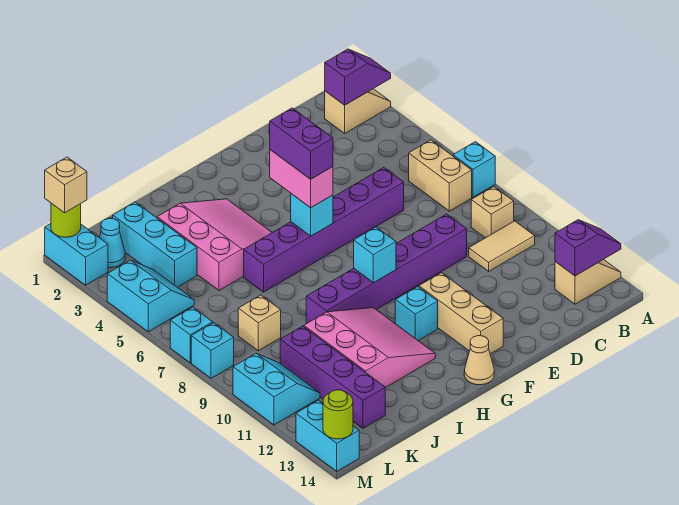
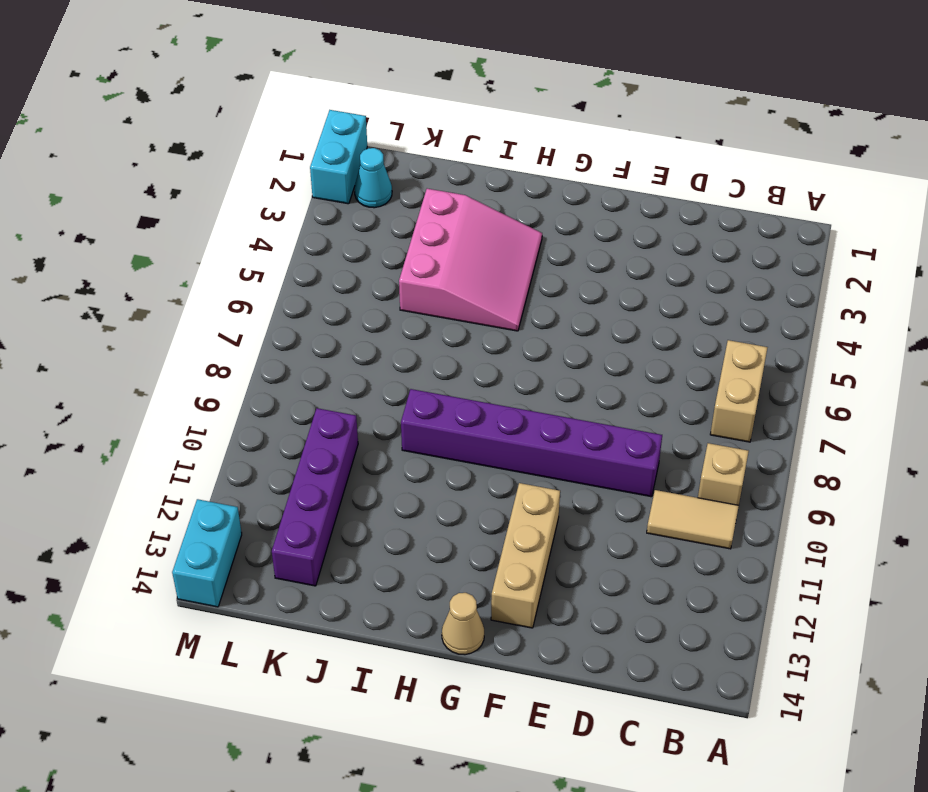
none -> tan slope A2:B2 level 1 top B
none -> cyan brick A7 level 1
none -> tan slope A13:B13 level 1 top B
none -> purple brick D6:I6 level 1

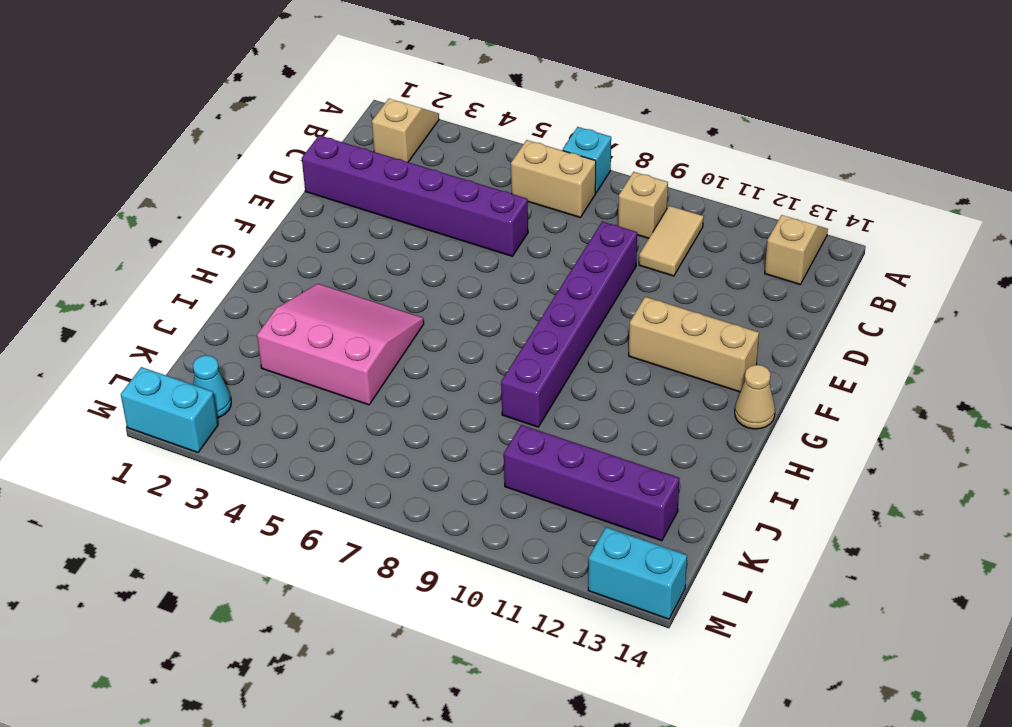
purple brick D1:D6 level 1 -> purple brick D6:I6 level 1
none -> cyan brick G11 level 1
none -> pink slope H10:J12 level 1 top J
none -> cyan brick K2:K4 level 1
none -> tan brick K8 level 1

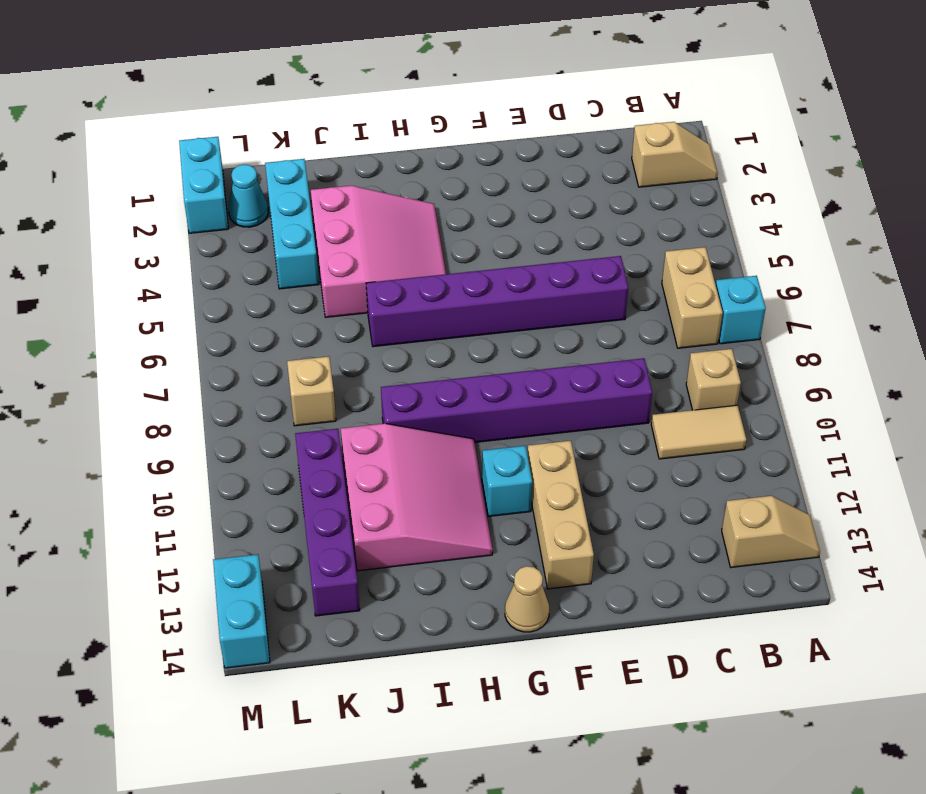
none -> cyan slope L4:M5 level 1 top M
none -> cyan slope L10:M11 level 1 top M
none -> cyan brick M7 level 1
none -> cyan brick M8 level 1

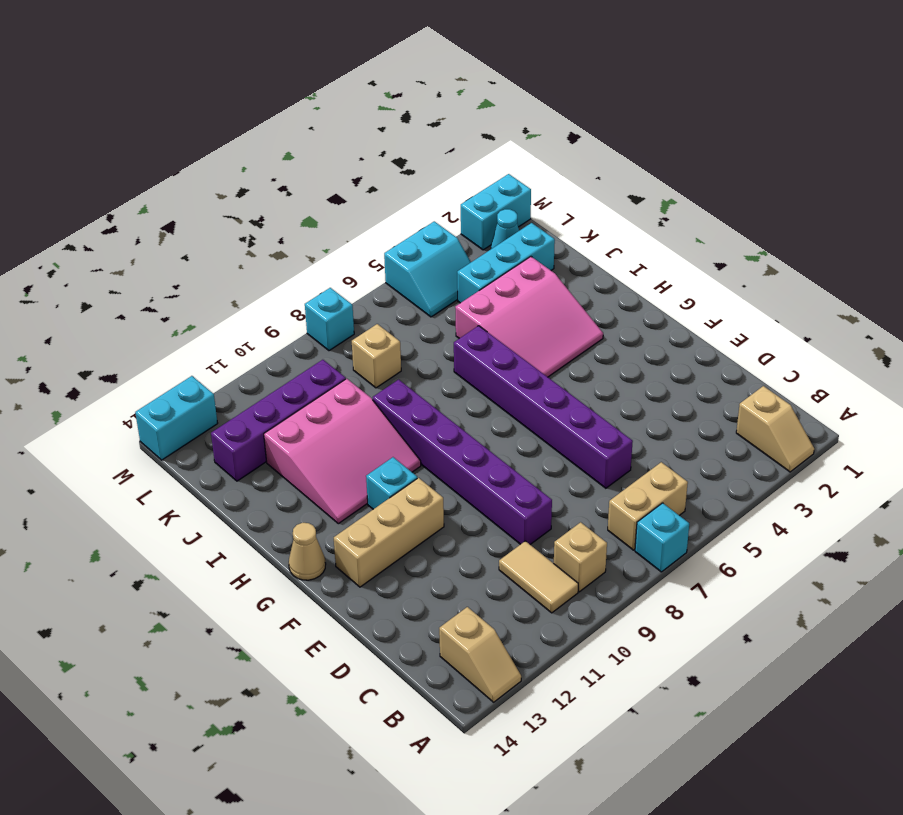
none -> cyan slope L10:M11 level 1 top M
none -> cyan brick M7 level 1
none -> purple slope A2:B2 level 2 top B
none -> purple slope A13:B13 level 2 top B

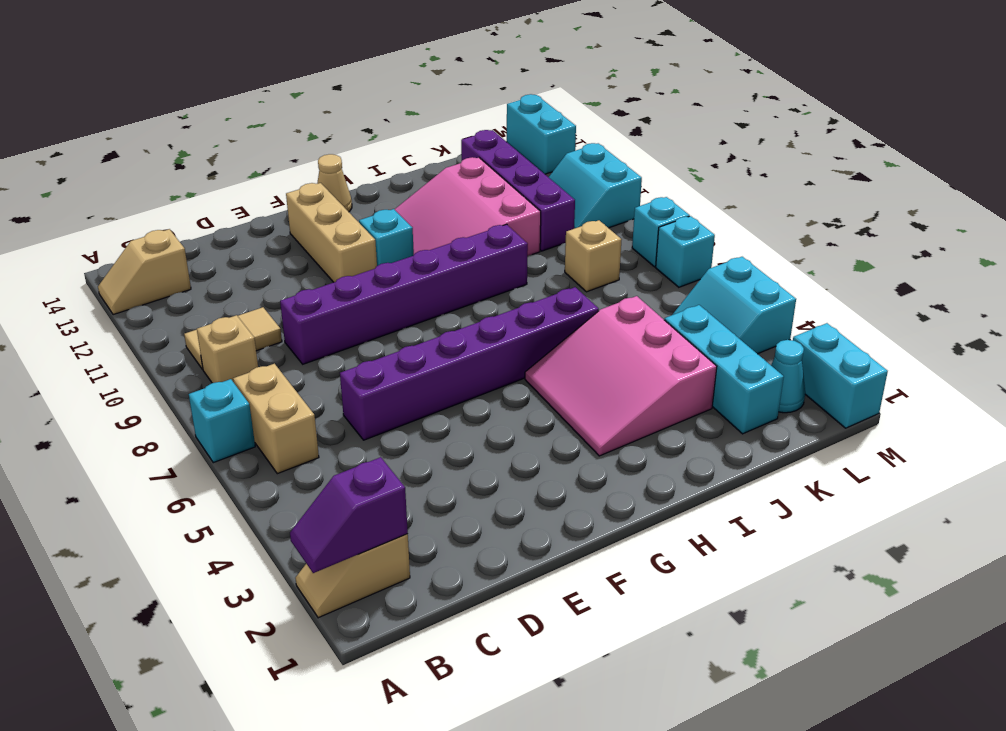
none -> purple slope A13:B13 level 2 top B
none -> cyan brick G6 level 2
none -> cyan brick G9 level 2
none -> lime round brick M1 level 2

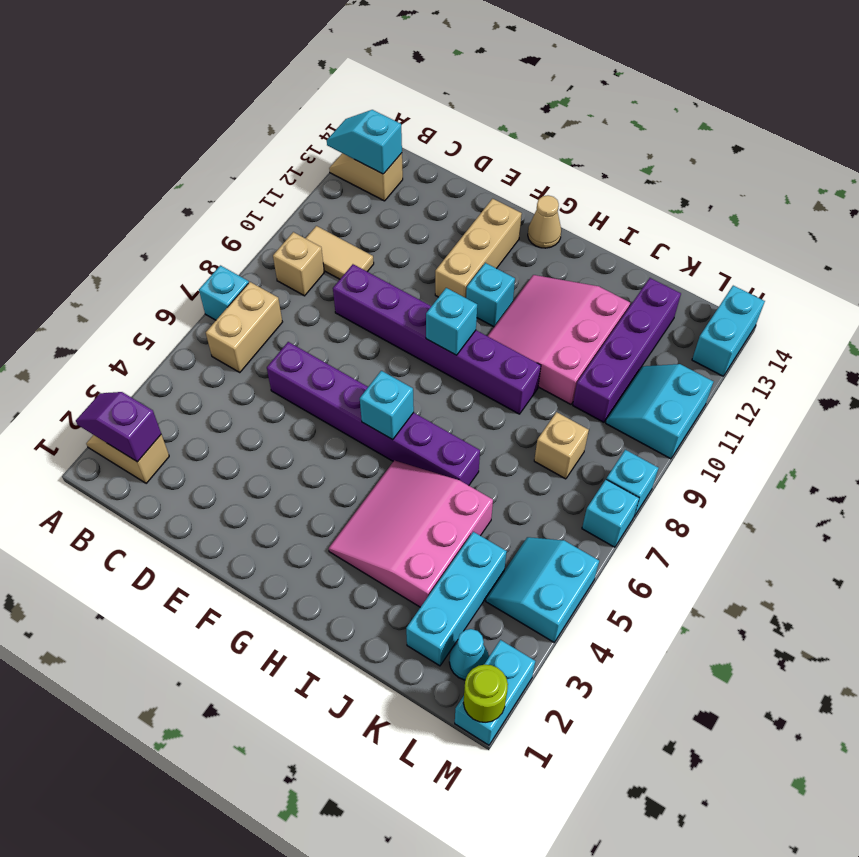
cyan slope A13:B13 level 2 top B -> purple slope A13:B13 level 2 top B
none -> lime round brick M14 level 2
none -> pink brick G5:G6 level 3
none -> tan brick M1 level 3
none -> purple brick G5:G6 level 4

